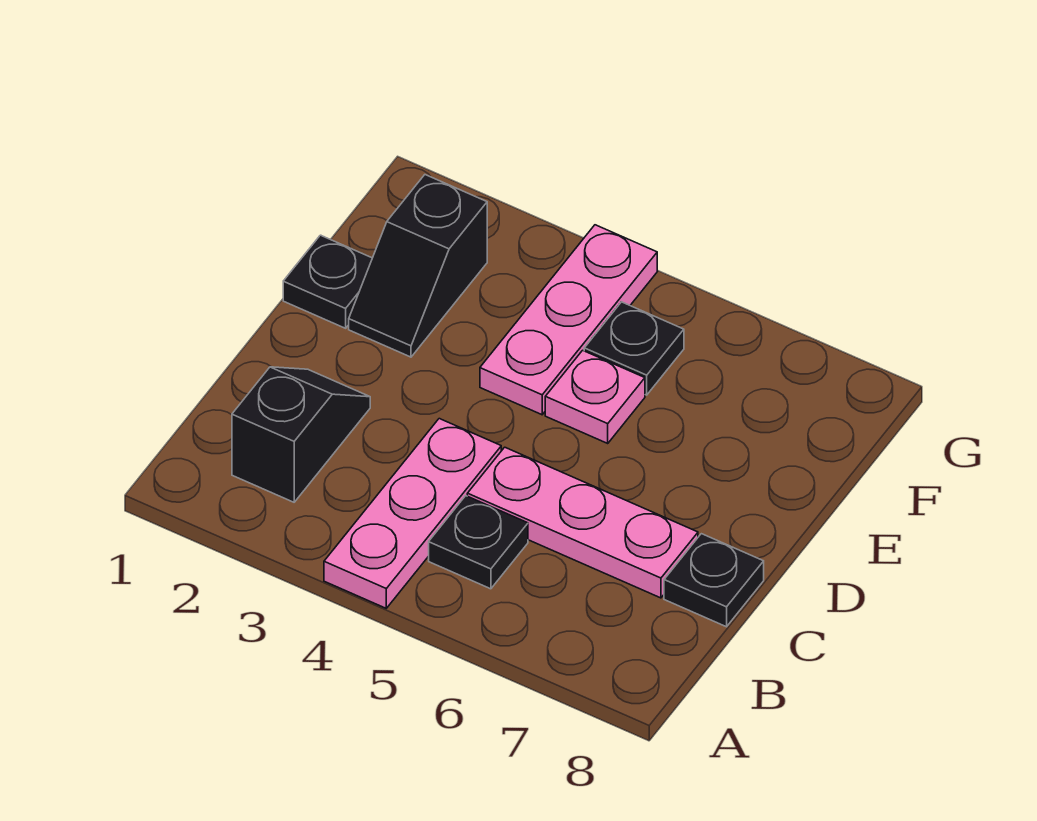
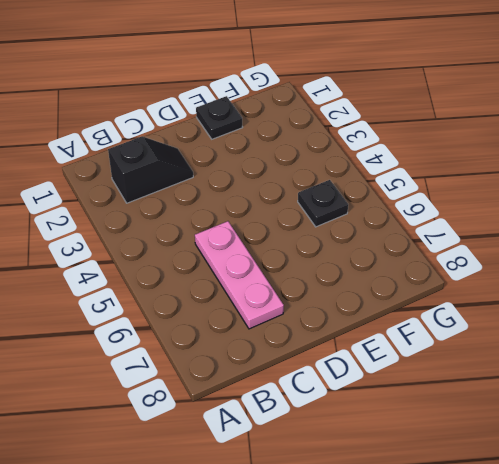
none -> pink plate A4:C4 level 1
none -> black plate B5 level 1

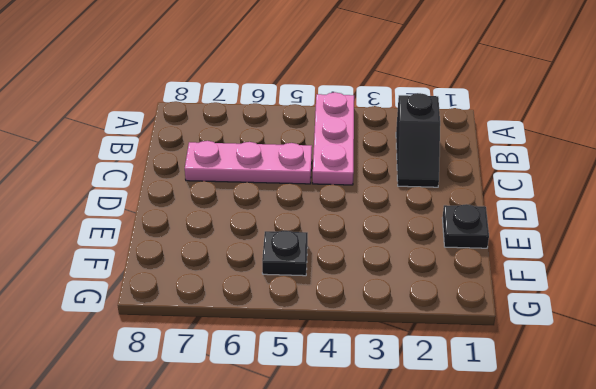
none -> black plate B5 level 1
none -> black plate C8 level 1

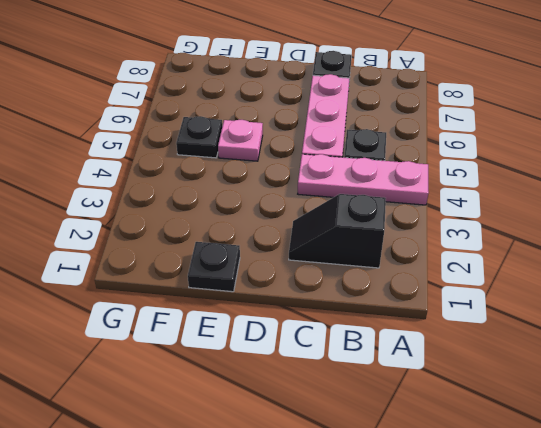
none -> black slope E2:F2 level 1 top F
none -> pink plate E4:G4 level 1

